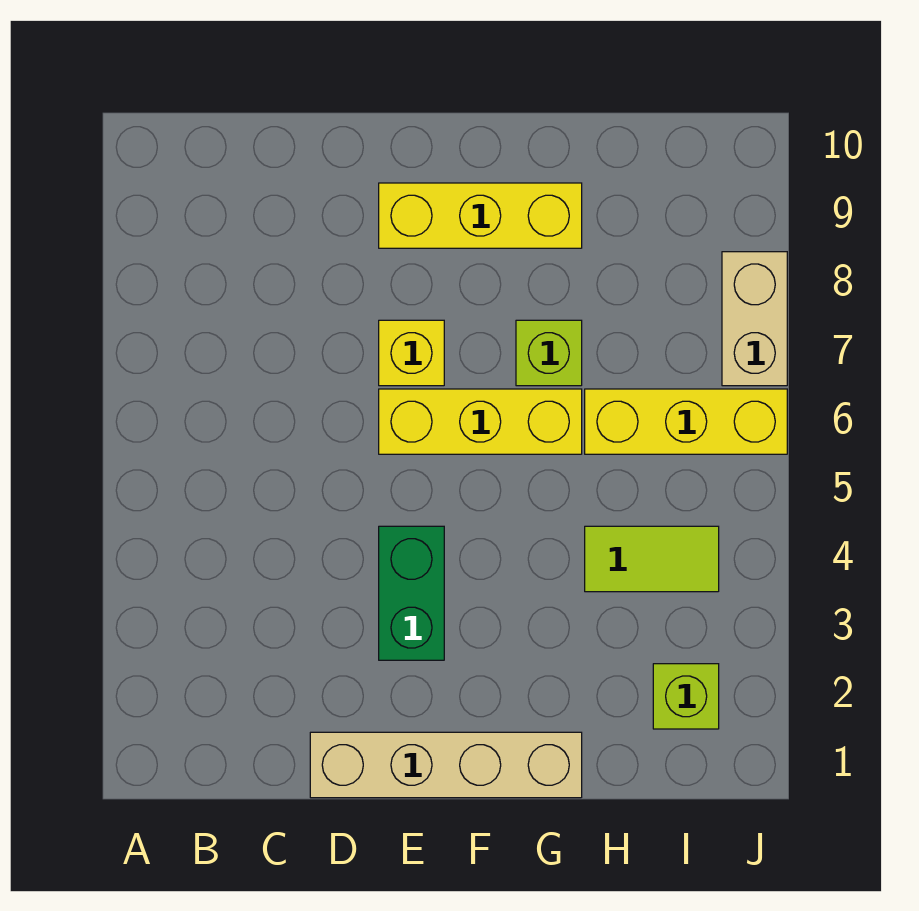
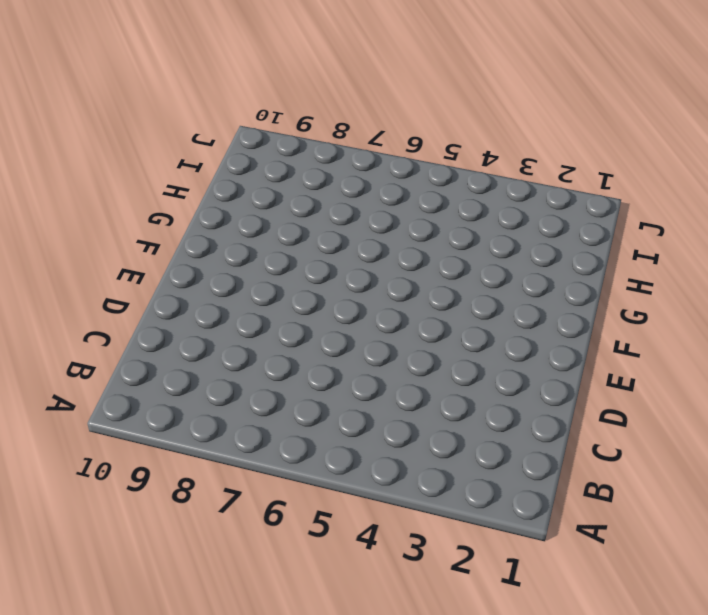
none -> tan brick D1:G1 level 1
none -> green brick E3:E4 level 1

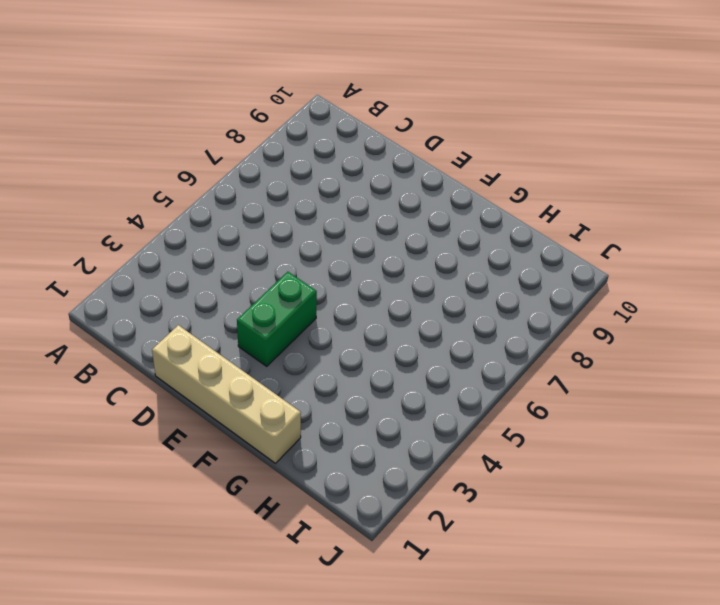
none -> yellow brick E6:G6 level 1
none -> yellow brick E7 level 1

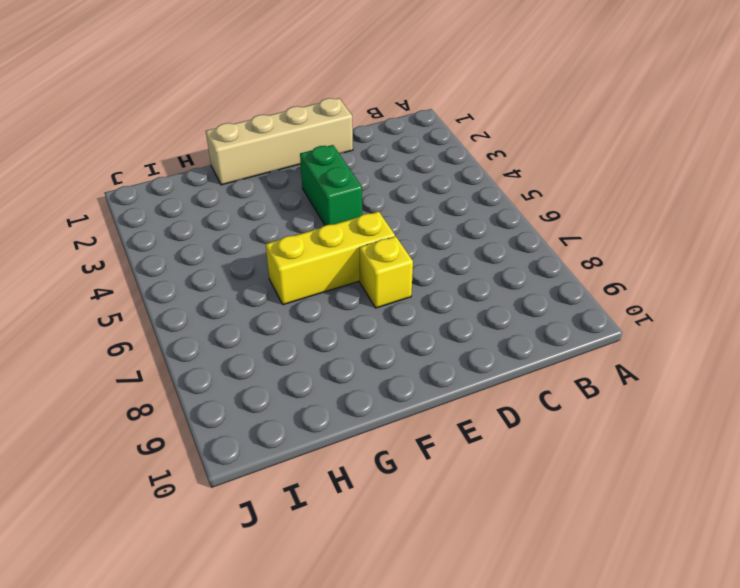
none -> yellow brick E9:G9 level 1
none -> lime brick G7 level 1

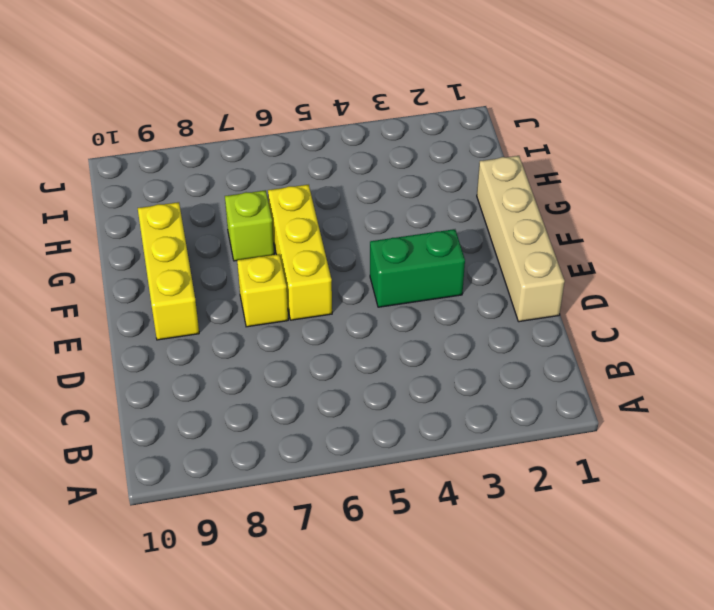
none -> lime tile H4:I4 level 1
none -> yellow brick H6:J6 level 1

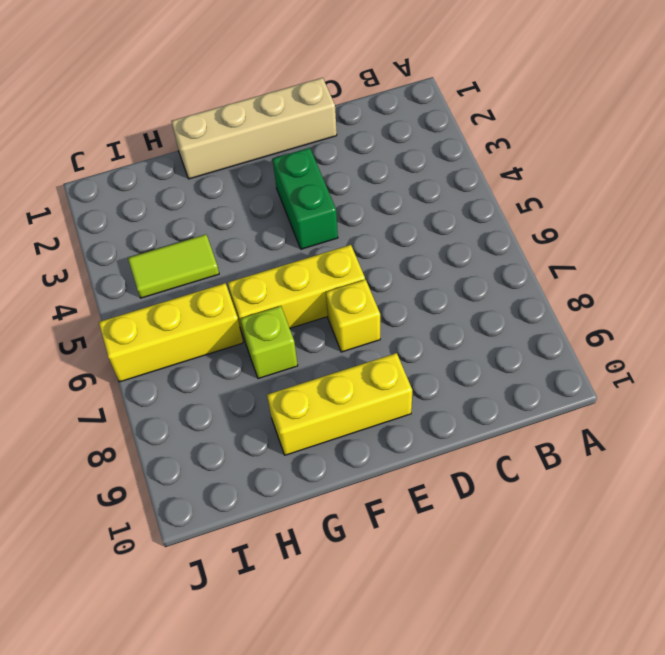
none -> lime brick I2 level 1
none -> tan brick J7:J8 level 1

